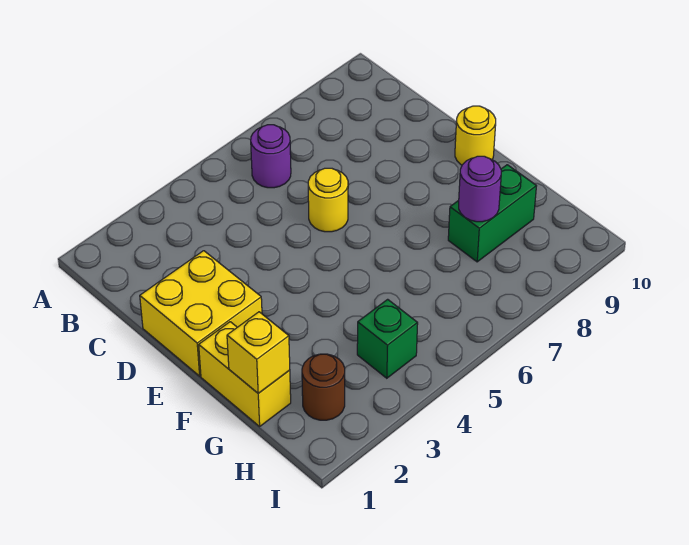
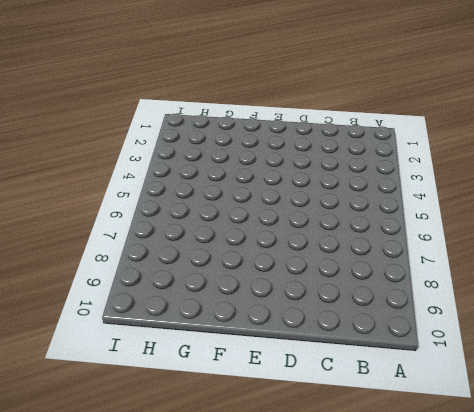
none -> purple round brick B6 level 1
none -> yellow brick D1:E2 level 1

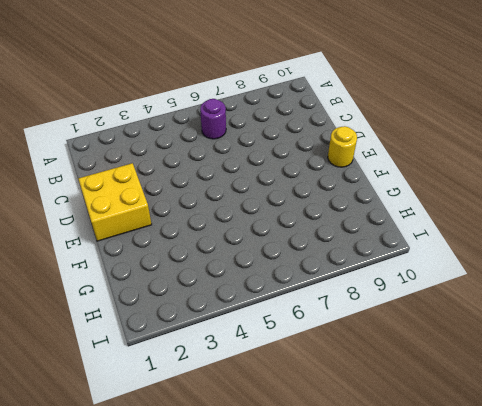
none -> yellow round brick D6 level 1
none -> yellow brick F1:G1 level 1

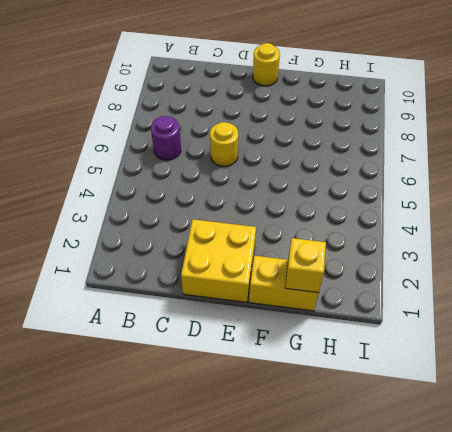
none -> green brick G8:G9 level 1
none -> brown round brick H2 level 1

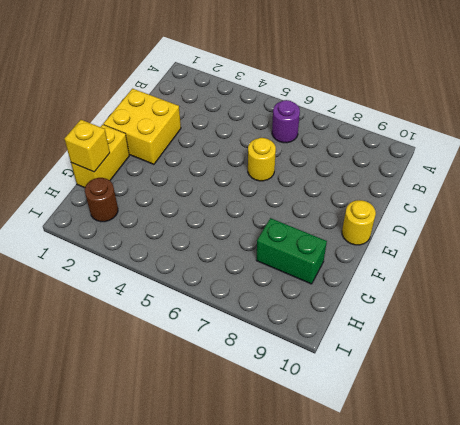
none -> green brick H4 level 1
none -> purple round brick G8 level 2

